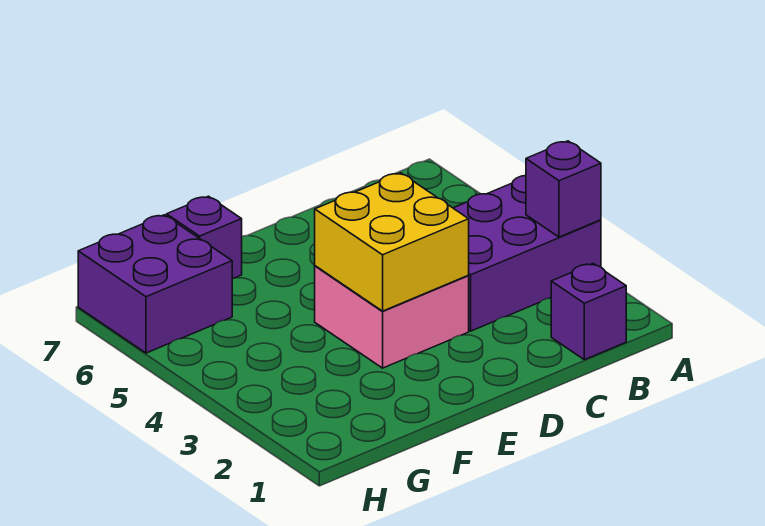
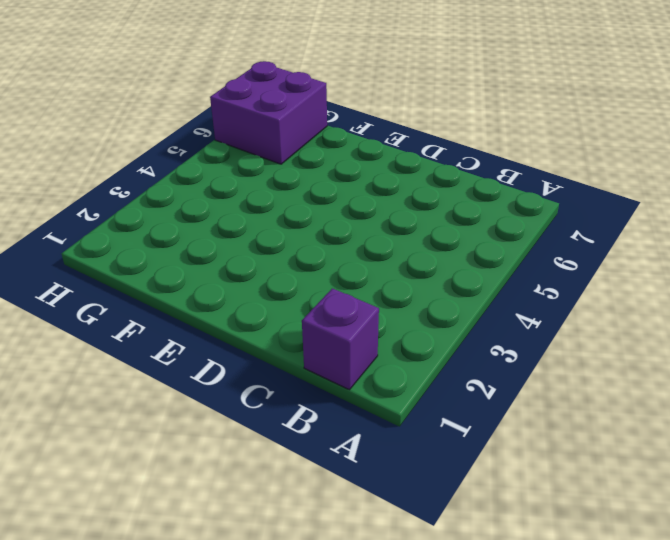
none -> purple brick A3:C4 level 1
none -> pink brick D3:E4 level 1

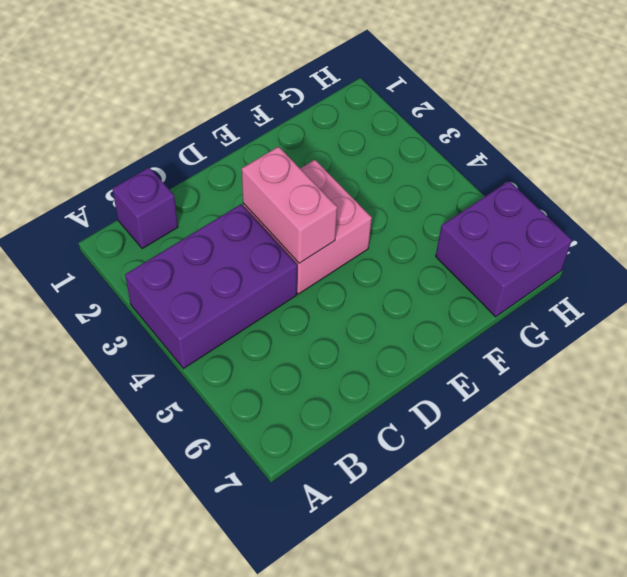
pink brick D3:D4 level 2 -> yellow brick D3:E4 level 2
none -> purple brick F7 level 1
none -> purple brick A3 level 2

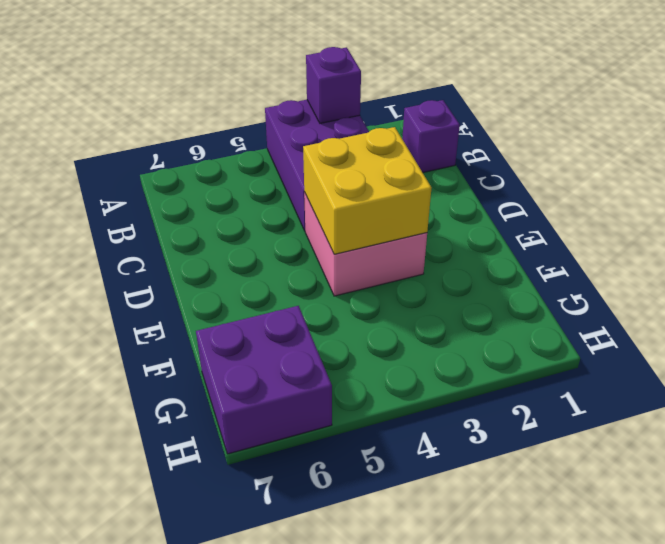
none -> purple brick F7 level 1

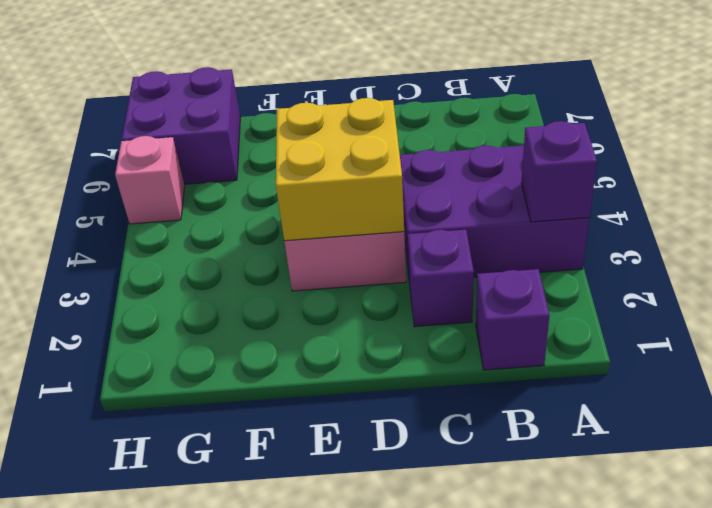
purple brick C2 level 1 -> purple brick F7 level 1
pink brick H5 level 1 -> none

